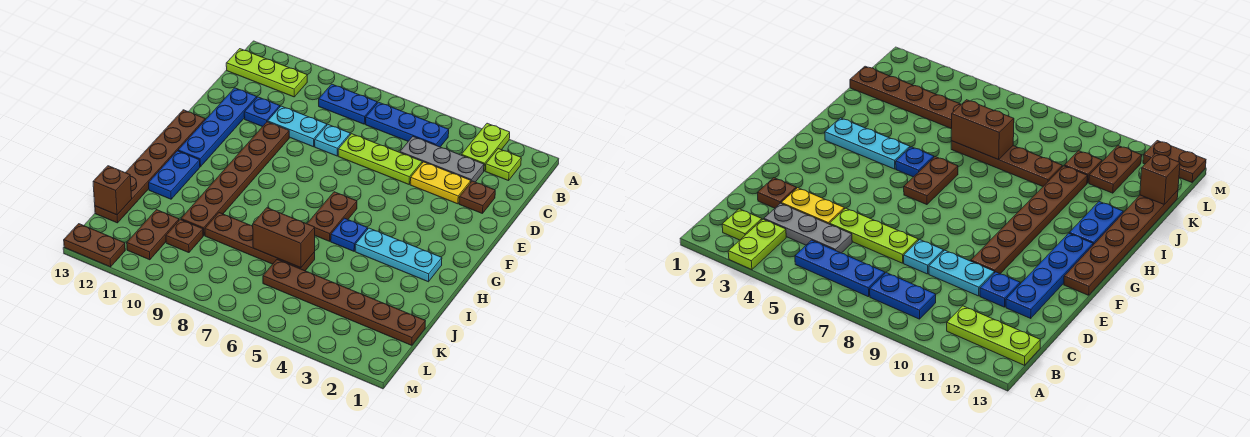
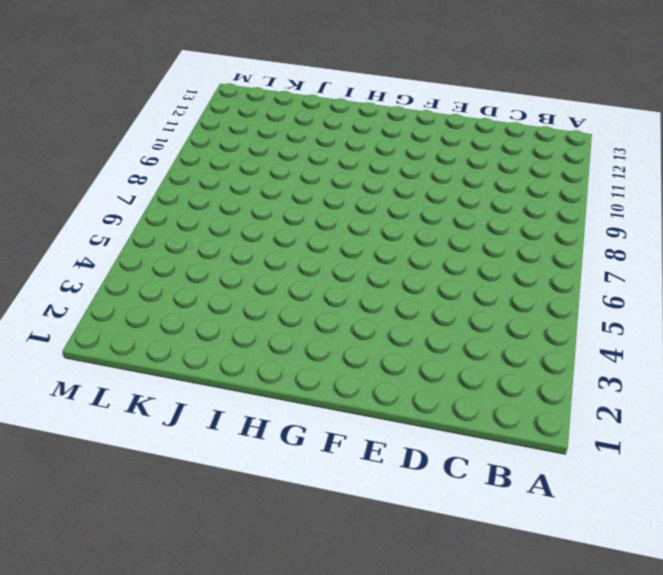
none -> lime plate A3:B3 level 1
none -> lime plate B2 level 1
none -> blue plate B5:B7 level 1

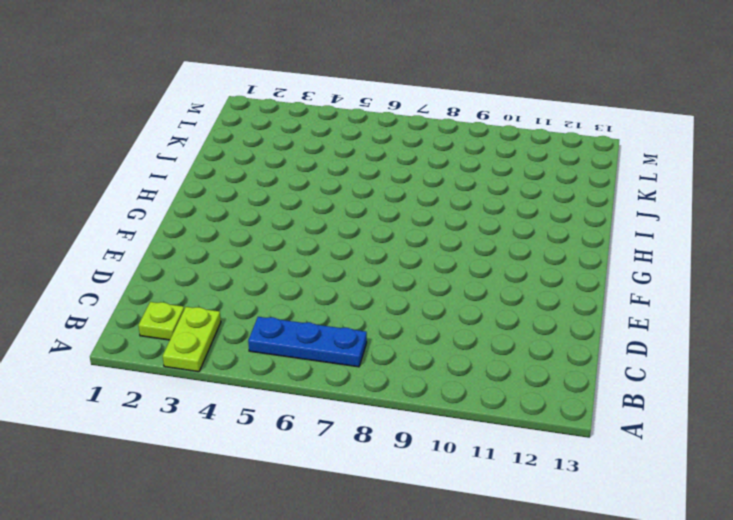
none -> blue plate B8:B9 level 1
none -> lime plate B11:B13 level 1
none -> grey plate C3:C5 level 1

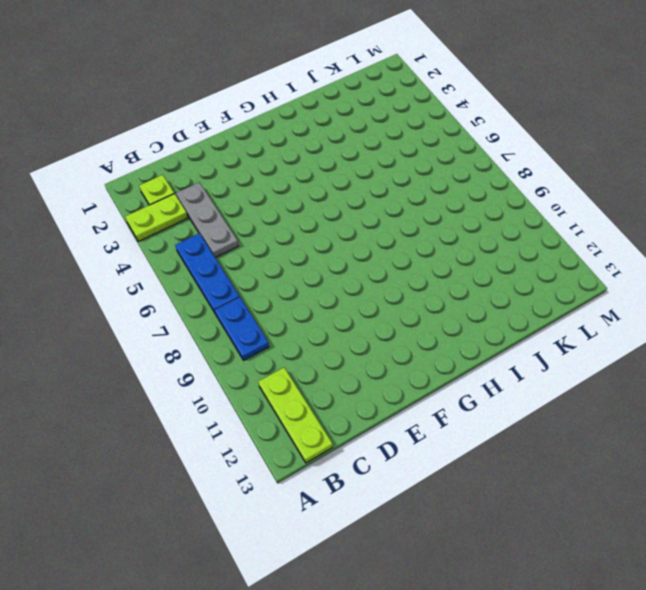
none -> brown plate D2 level 1
none -> yellow plate D3:D4 level 1
none -> lime plate D5:D7 level 1

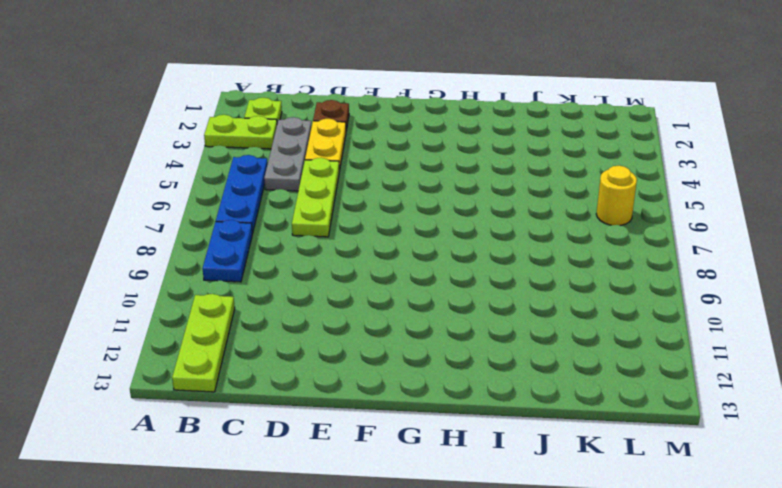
yellow round brick L6 level 1 -> none
none -> cyan plate D8 level 1
none -> cyan plate D9:D10 level 1
none -> blue plate D11 level 1

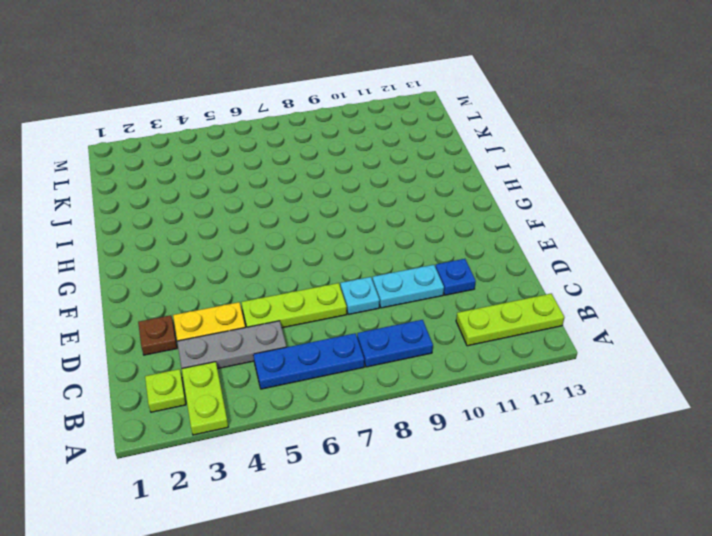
none -> blue plate D12:G12 level 1
none -> brown plate E10:J10 level 1
none -> brown plate F13:K13 level 1

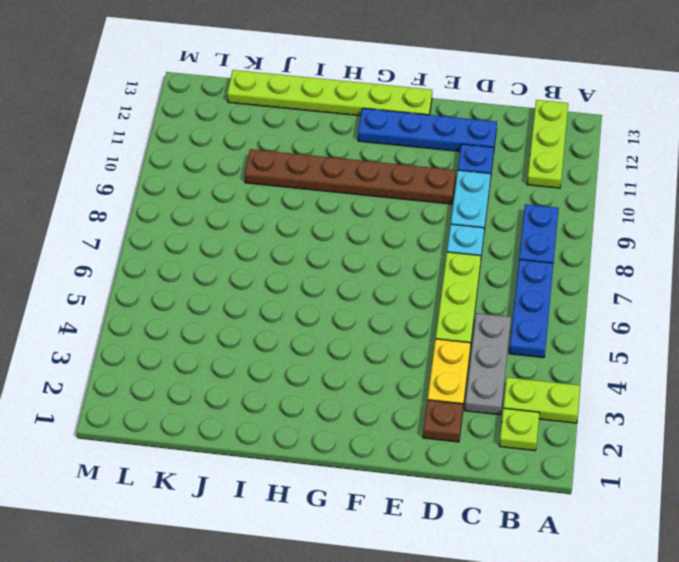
lime plate F13:K13 level 1 -> brown plate F13:K13 level 1
none -> brown plate G6:H6 level 1
none -> cyan plate H2:H4 level 1
none -> blue plate H5 level 1

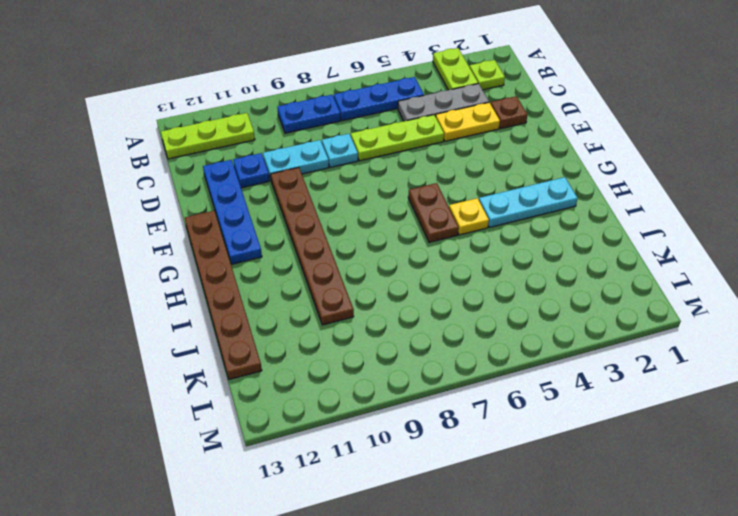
yellow plate H5 level 1 -> blue plate H5 level 1
none -> blue plate H12:I12 level 1
none -> brown plate J6:J9 level 1
none -> brown plate K1:K6 level 1

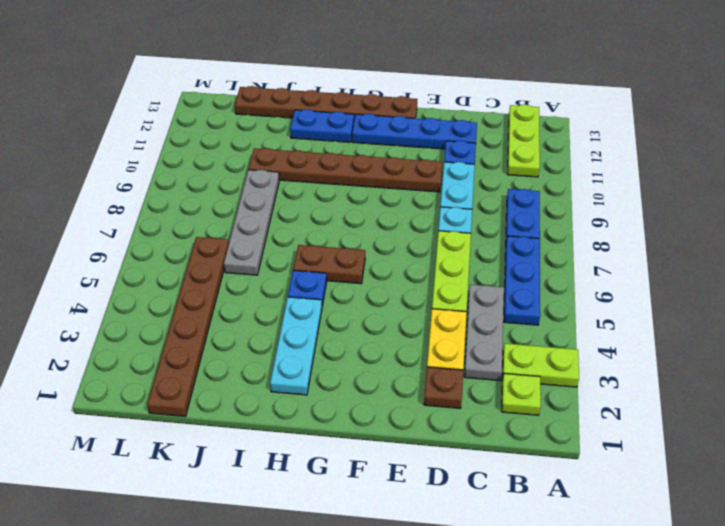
grey plate J6:J9 level 1 -> brown plate J6:J9 level 1
none -> brown plate K10 level 1
none -> brown plate K11:L11 level 1
none -> brown plate M12:M13 level 1

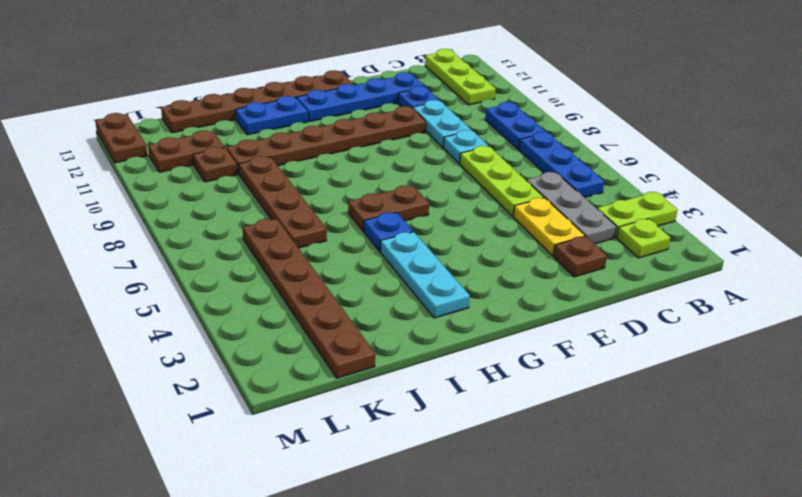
none -> brown brick J6:J7 level 2
none -> brown brick K13 level 2

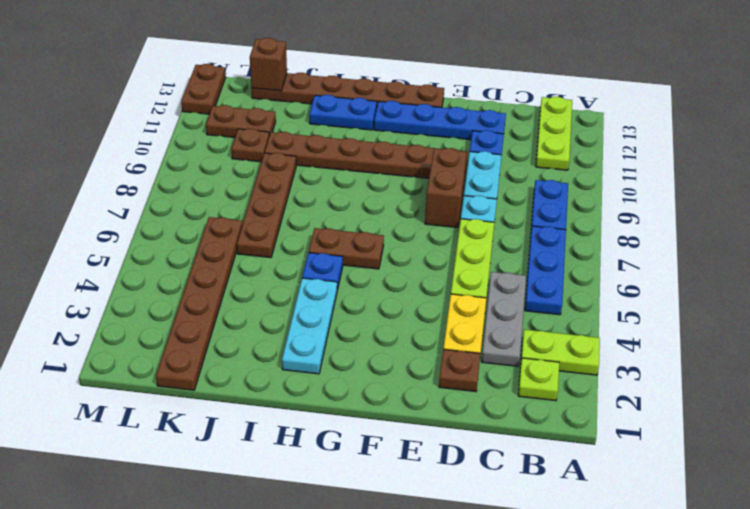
brown brick E8:E9 level 1 -> brown brick J6:J7 level 2

